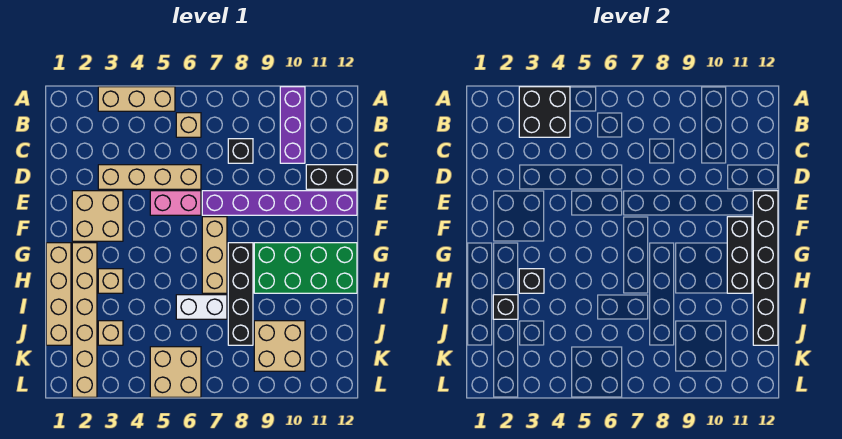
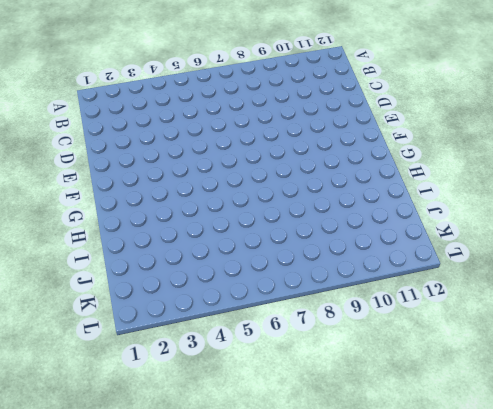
none -> tan brick A3:A5 level 1
none -> purple brick A10:C10 level 1
none -> tan brick B6 level 1

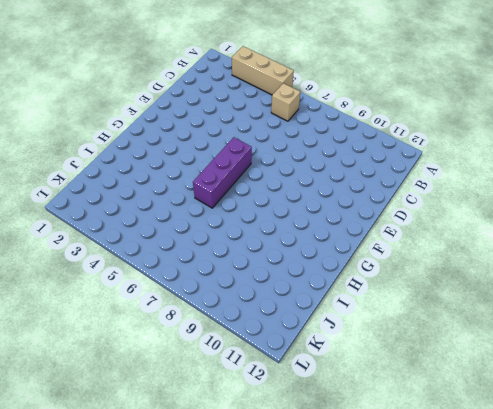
purple brick F6:H6 level 1 -> purple brick A10:C10 level 1
none -> black brick C8 level 1
none -> tan brick D3:D6 level 1
none -> black brick D11:D12 level 1

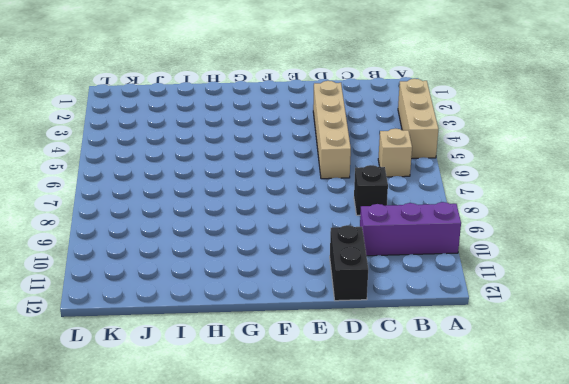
none -> tan brick E2:F3 level 1
none -> pink brick E5:E6 level 1
none -> purple brick E7:E12 level 1

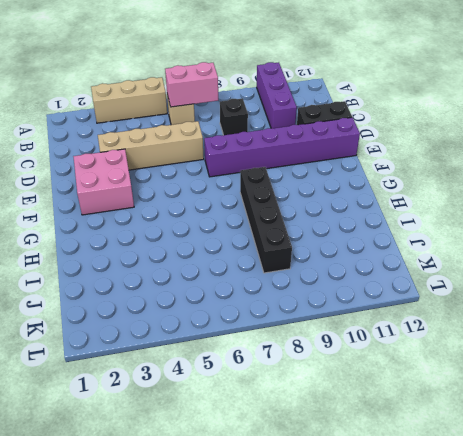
pink brick B6:B7 level 2 -> pink brick E5:E6 level 1
pink brick E2:F3 level 1 -> tan brick E2:F3 level 1
none -> tan brick F7:H7 level 1
none -> tan brick G1:J1 level 1
none -> tan brick G2:L2 level 1

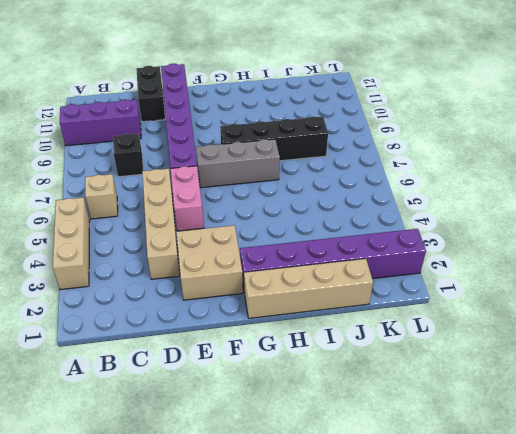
grey brick F7:H7 level 1 -> tan brick F7:H7 level 1
purple brick G2:L2 level 1 -> tan brick G2:L2 level 1
none -> green brick G9:H12 level 1
none -> tan brick H3 level 1
none -> white brick I6:I7 level 1

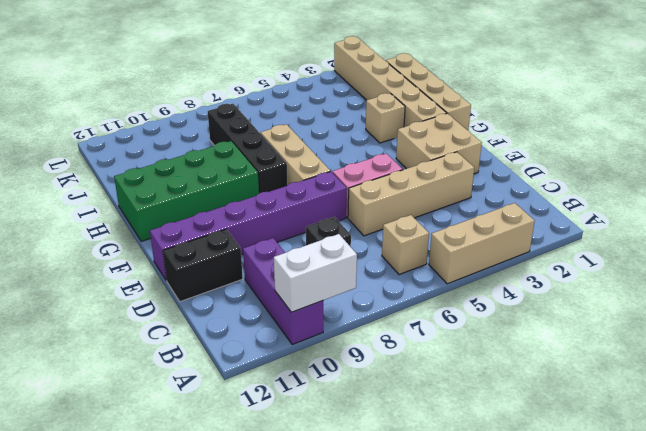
white brick A9:A10 level 2 -> white brick I6:I7 level 1
none -> tan brick J3 level 1
none -> tan brick J9:K10 level 1
none -> tan brick K5:L6 level 1

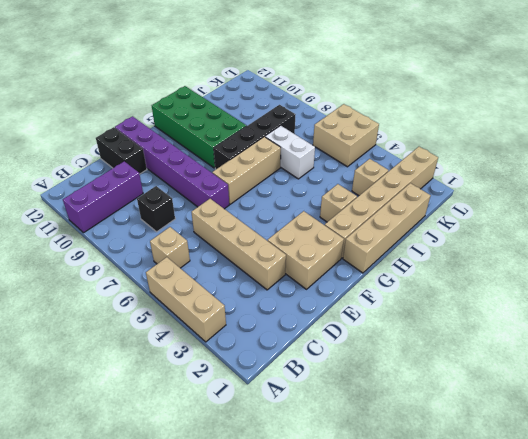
none -> pink brick E5:E6 level 1
none -> tan brick J9:K10 level 1
none -> black brick A3:B4 level 2

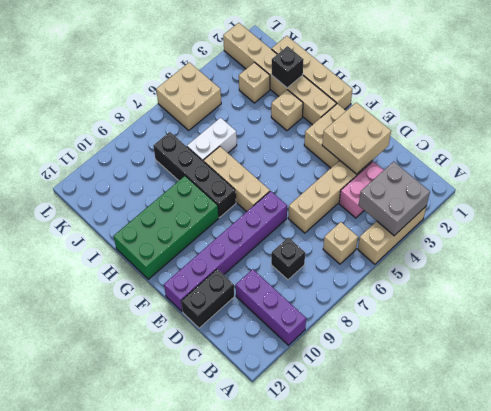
grey brick A3:B4 level 2 -> black brick A3:B4 level 2
pink brick C3:C4 level 1 -> pink brick E5:E6 level 1
tan brick D2:E3 level 2 -> tan brick J9:K10 level 1
none -> black brick E12:J12 level 2
none -> black brick F11:H11 level 2
none -> black brick H3 level 2

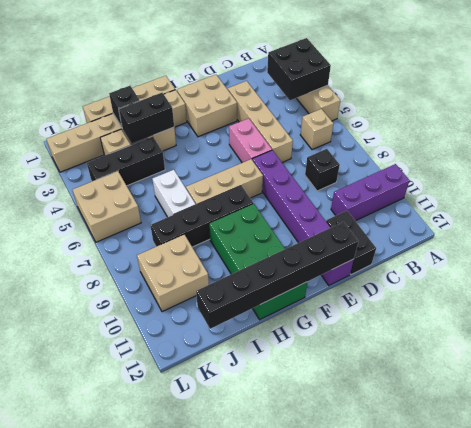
black brick H3:I3 level 2 -> black brick H3 level 2
black brick I4:K4 level 1 -> black brick F11:H11 level 2

